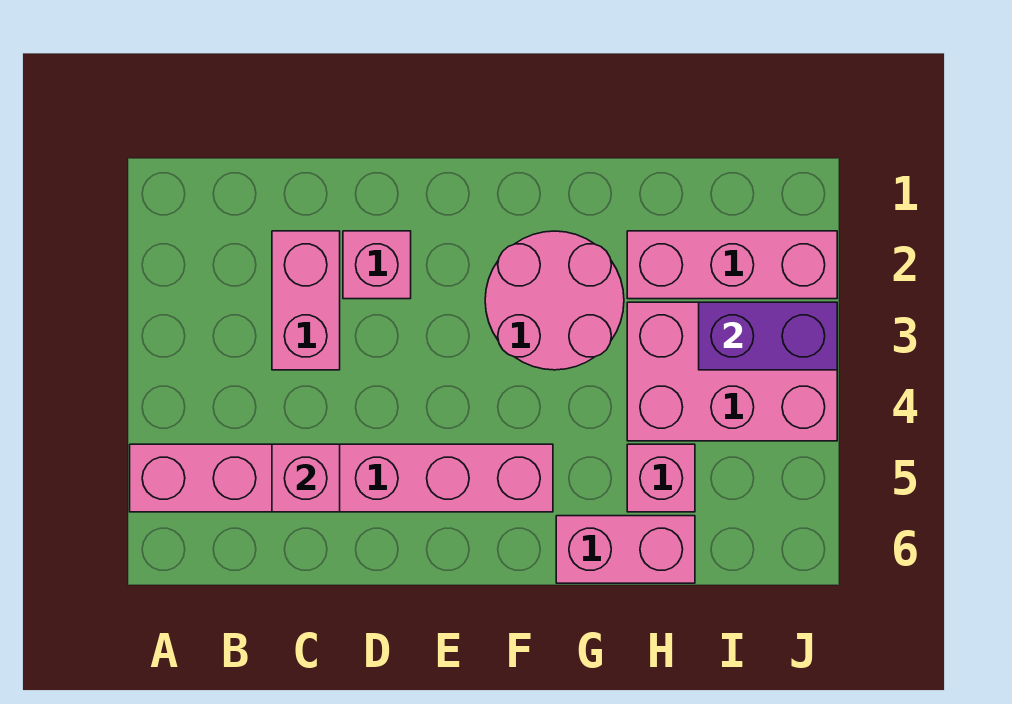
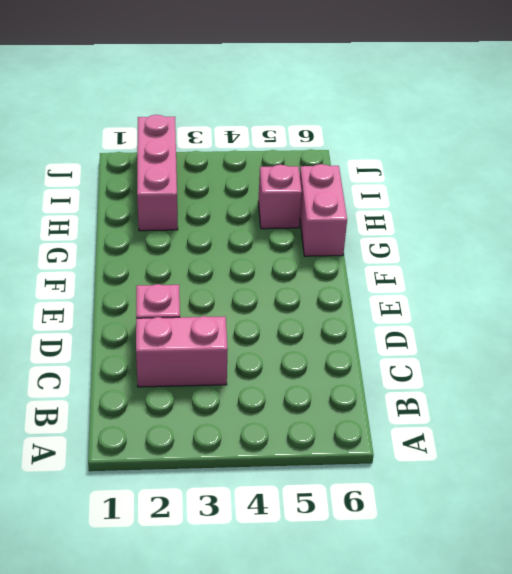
none -> pink brick A5:F5 level 1
none -> pink round brick F2:G3 level 1

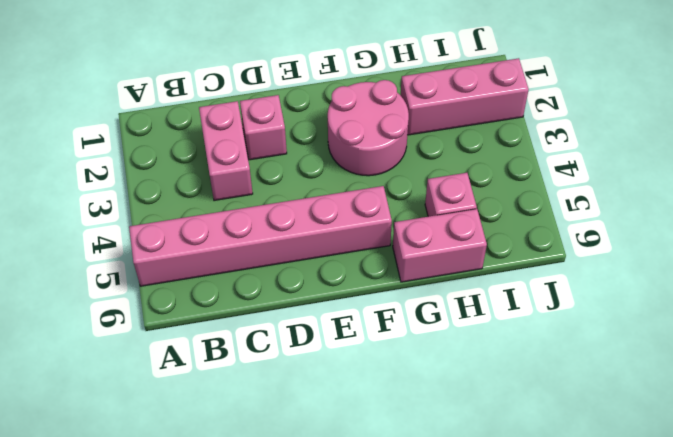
none -> pink brick H3:J4 level 1
none -> pink brick C5 level 2

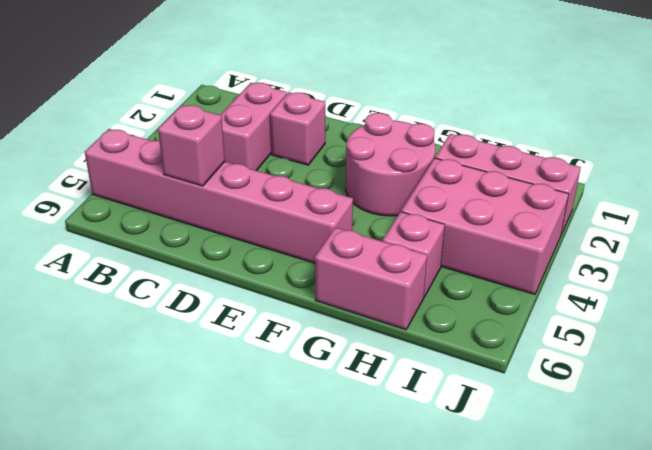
none -> purple brick I3:J3 level 2

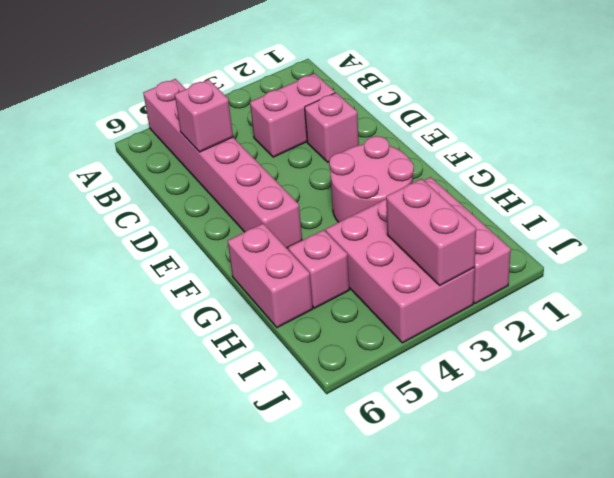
pink brick I3:J3 level 2 -> purple brick I3:J3 level 2

